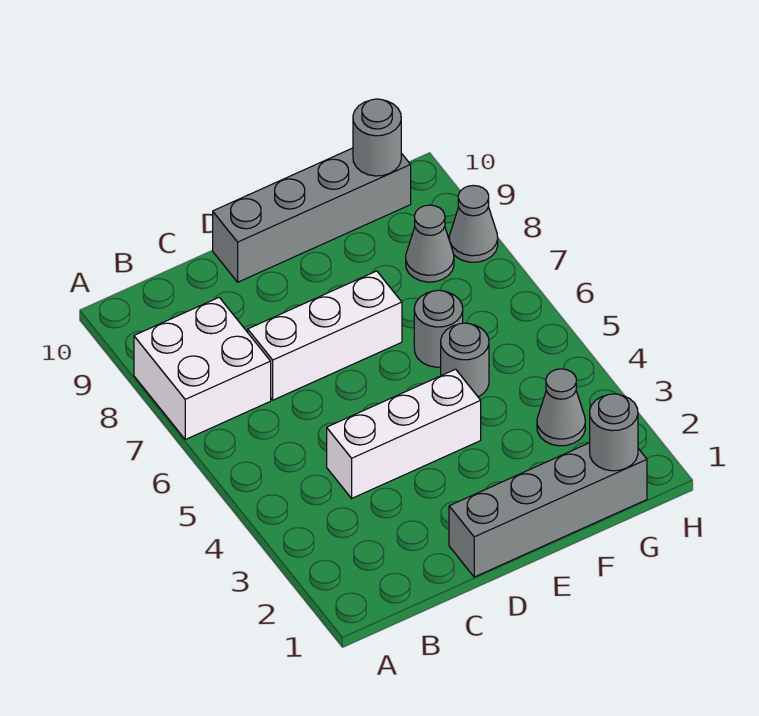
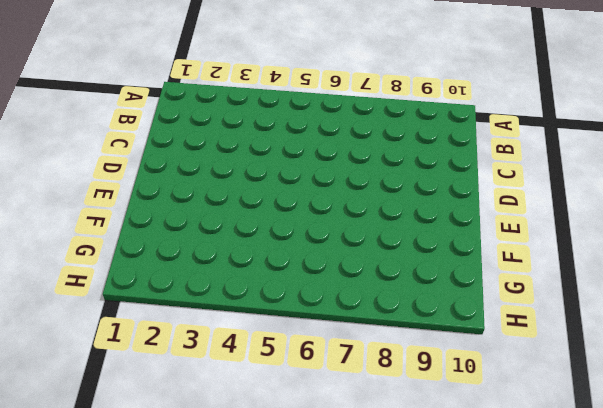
none -> white brick A7:B8 level 1
none -> white brick C4:E4 level 1
none -> white brick C7:E7 level 1

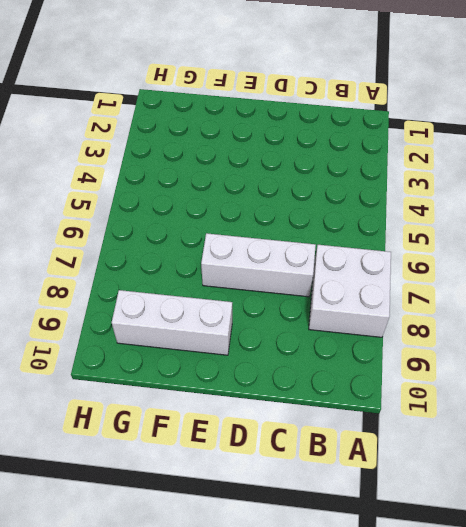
white brick E9:G9 level 1 -> white brick C4:E4 level 1
none -> grey brick D1:G1 level 1
none -> grey brick D10:G10 level 1
none -> grey round brick F5 level 1

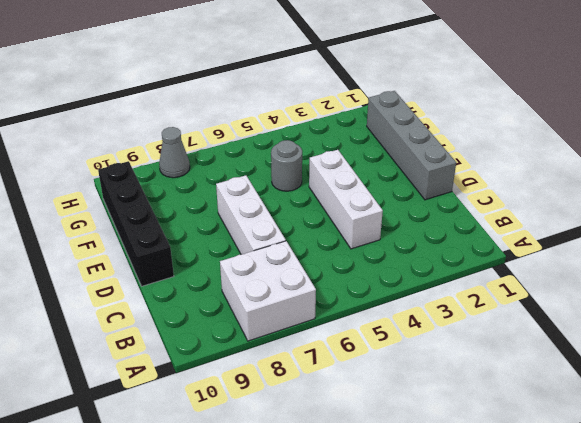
black brick D10:G10 level 1 -> grey brick D10:G10 level 1
none -> grey round brick F6 level 1
none -> grey cone G3 level 1
none -> grey cone G8 level 1

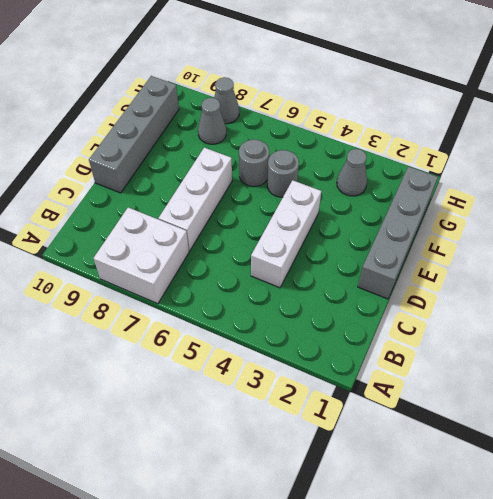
none -> grey round brick G1 level 2
none -> grey round brick G10 level 2

